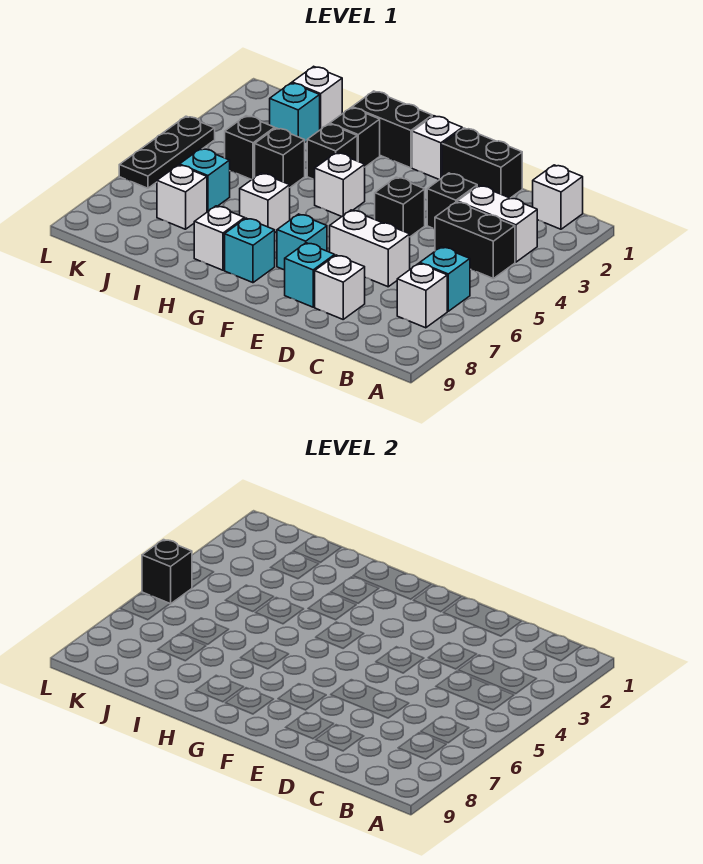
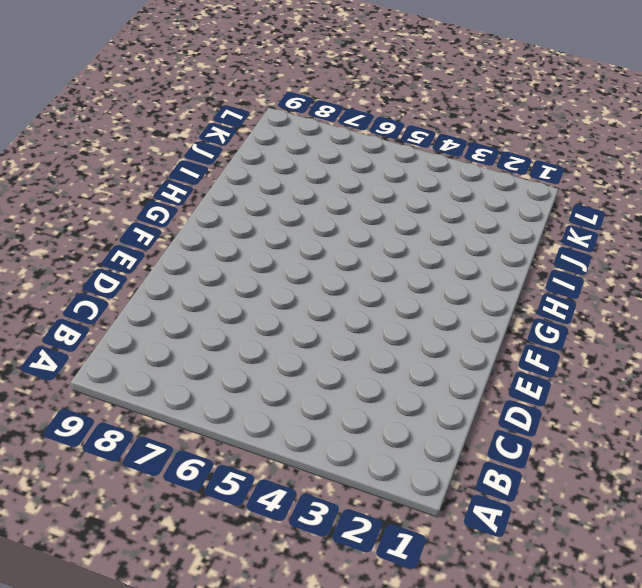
none -> white brick B1 level 1
none -> white brick B3:C3 level 1
none -> black brick B4:C4 level 1

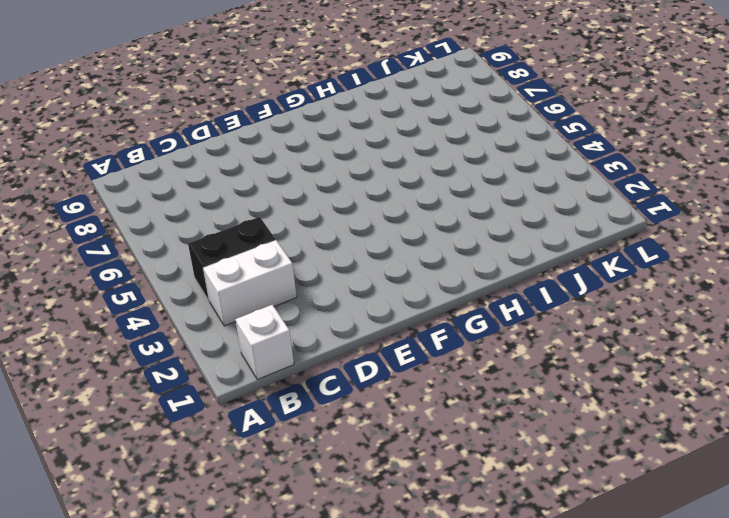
none -> cyan brick B6 level 1
none -> white brick B7 level 1
none -> black brick D1:E1 level 1

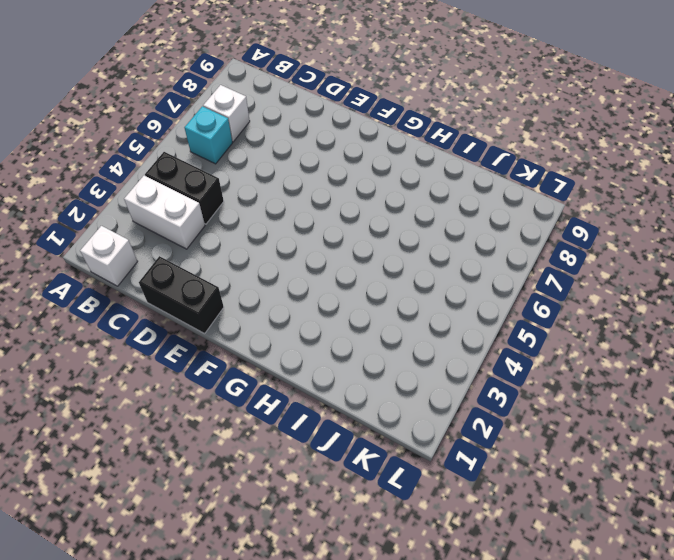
none -> black brick D3 level 1
none -> white brick D6:E6 level 1
none -> white brick D8 level 1

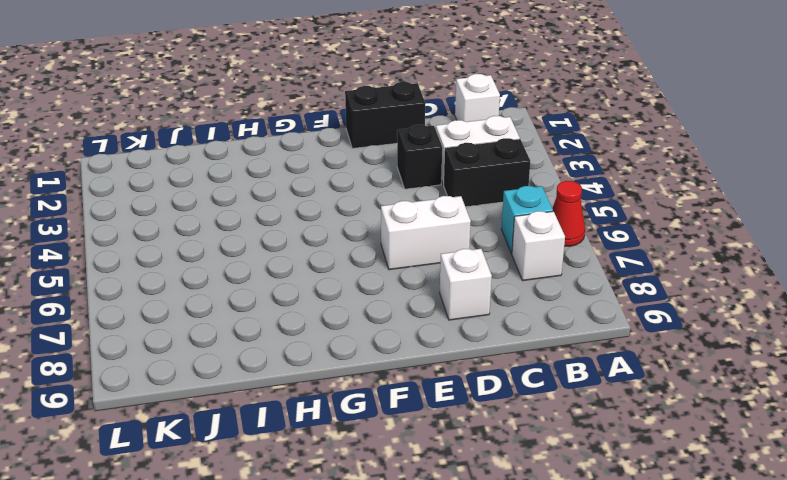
red cone A6 level 1 -> none
none -> black brick E4 level 1
none -> cyan brick E8 level 1
none -> white brick F1 level 1

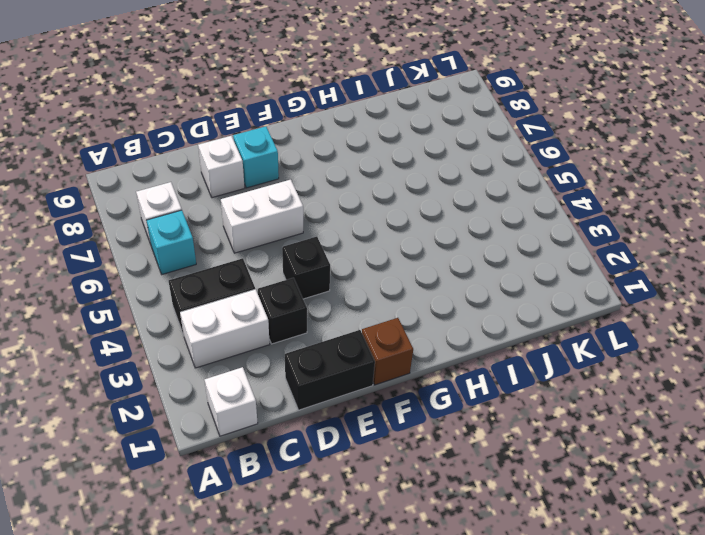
brown brick F1 level 1 -> white brick F1 level 1
none -> cyan brick F7 level 1
none -> black brick G1:H1 level 1
none -> white brick G4 level 1

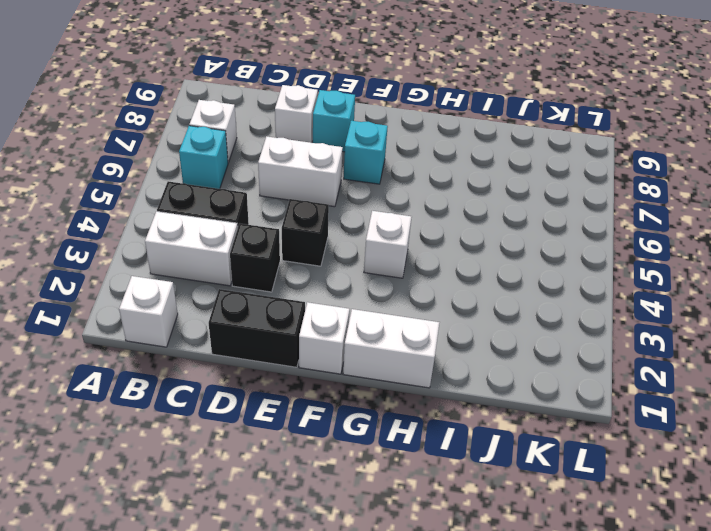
white brick G1:H1 level 1 -> black brick G1:H1 level 1
none -> cyan brick G8 level 1
none -> black brick H2 level 1
none -> black brick H3 level 1

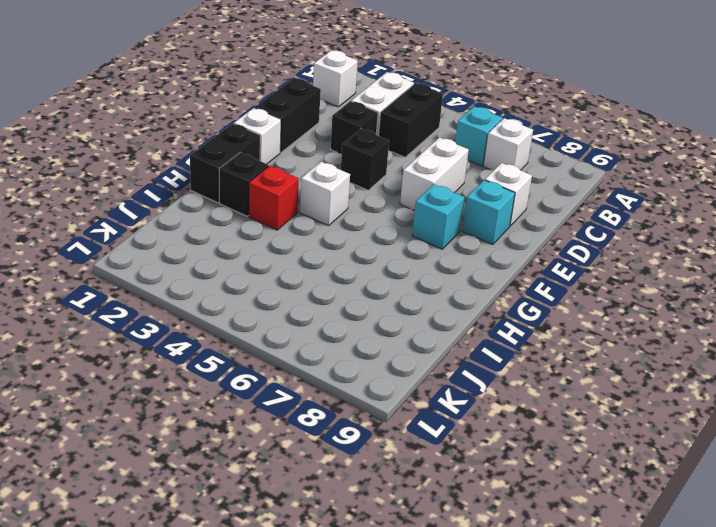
red brick H3 level 1 -> black brick H3 level 1
none -> cyan brick G8 level 1
none -> white brick H6 level 1
none -> white brick H8 level 1

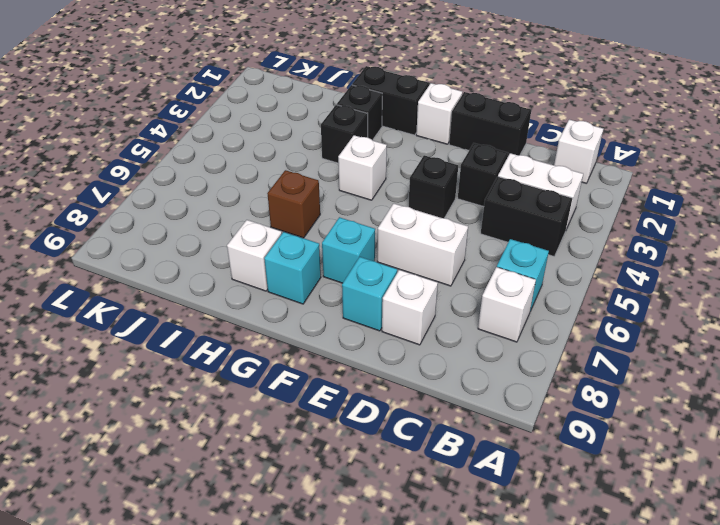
brown brick H6 level 1 -> white brick H6 level 1
none -> black brick I4 level 1
none -> white brick J1 level 1
none -> cyan brick J2 level 1

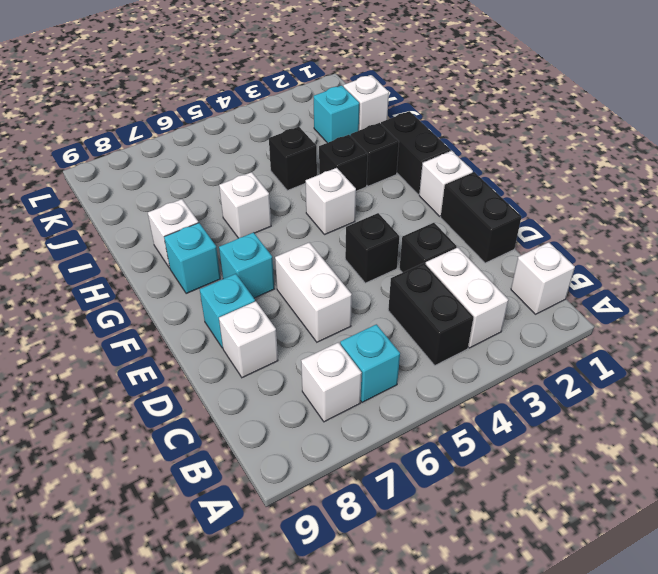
none -> black brick J4 level 1
none -> cyan brick J6 level 1
none -> white brick J7 level 1

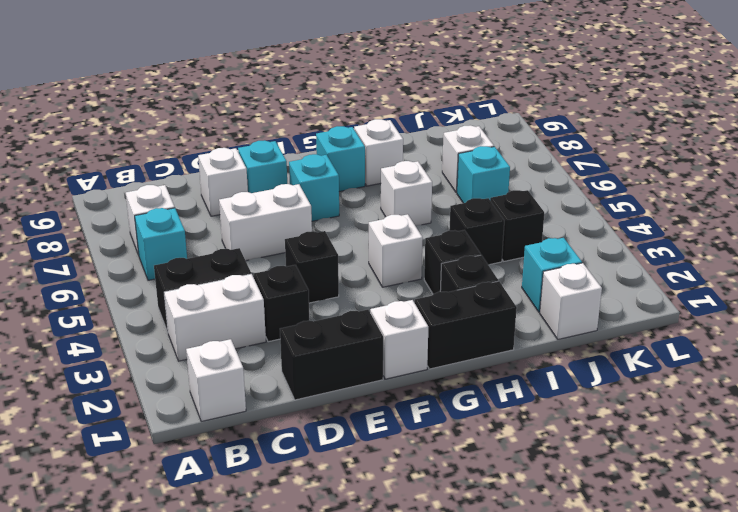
none -> black plate L4:L6 level 1
none -> black brick L5 level 2

